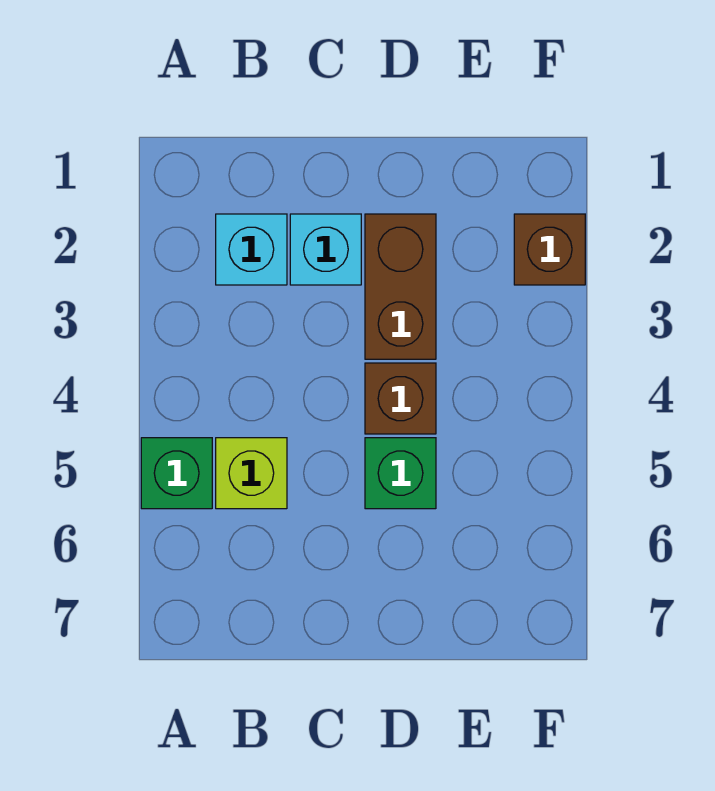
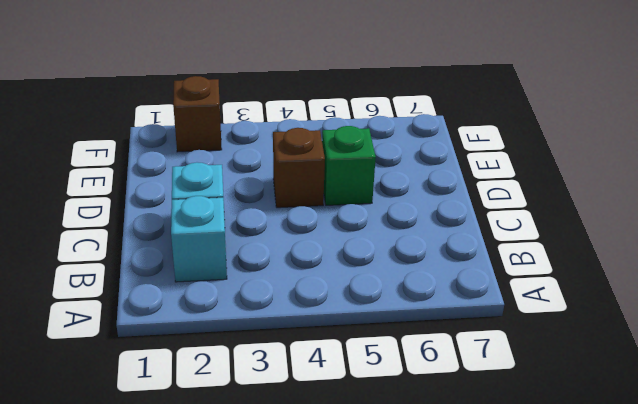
none -> green brick A5 level 1
none -> lime brick B5 level 1

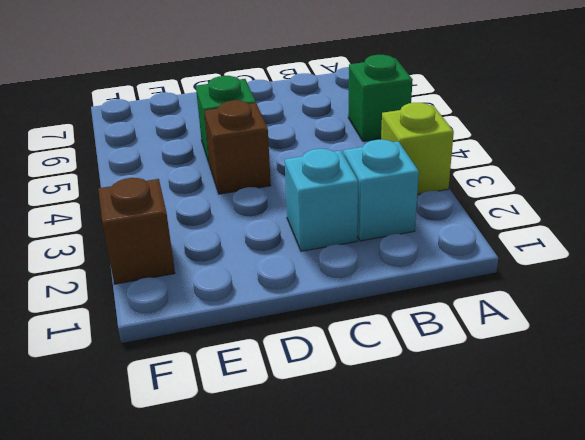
lime brick A3 level 1 -> lime brick B5 level 1
none -> brown brick D2:D3 level 1

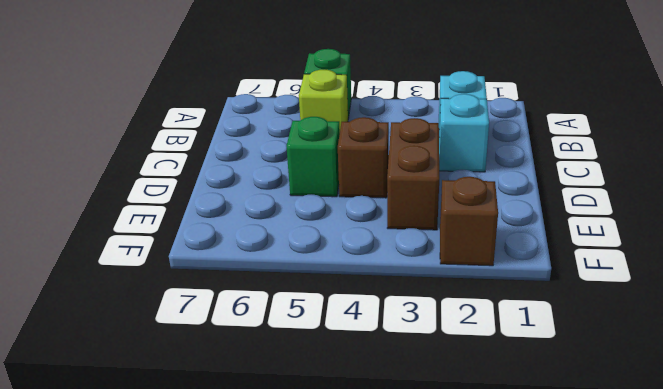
brown brick D3:E3 level 1 -> brown brick D2:D3 level 1

